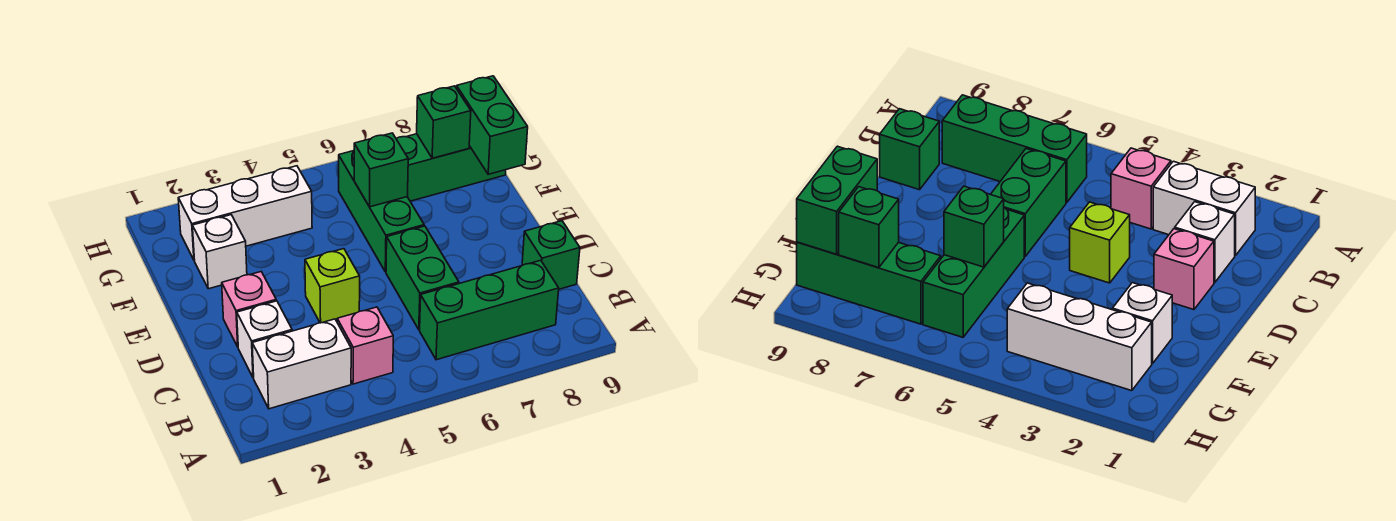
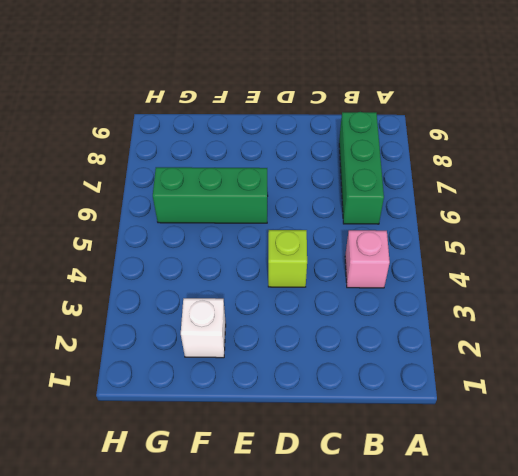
none -> white brick B2:B3 level 1
none -> white brick C2 level 1
none -> green brick C6:D6 level 1

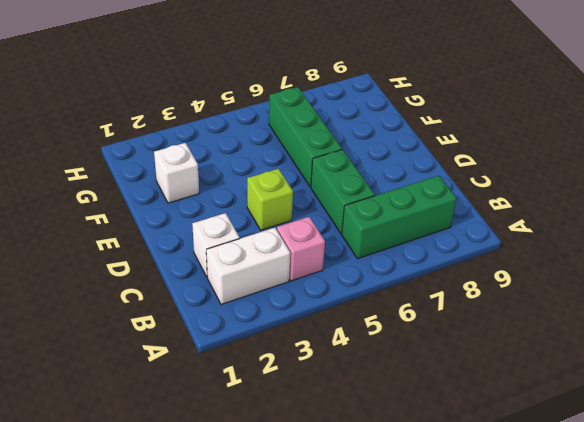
none -> green brick C9 level 1
none -> pink brick D2 level 1
none -> white brick G2:G4 level 1

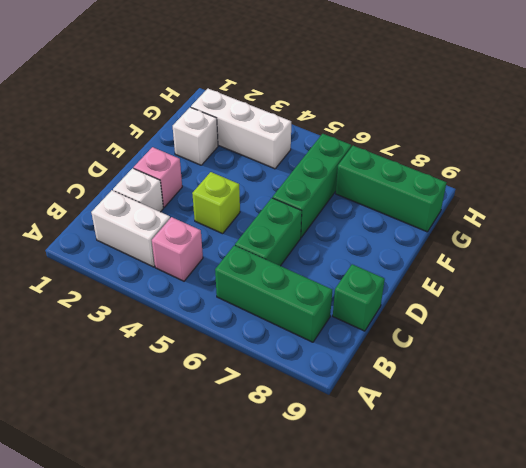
none -> green brick F6 level 2
none -> green brick F9:G9 level 2
none -> green brick G8 level 2

